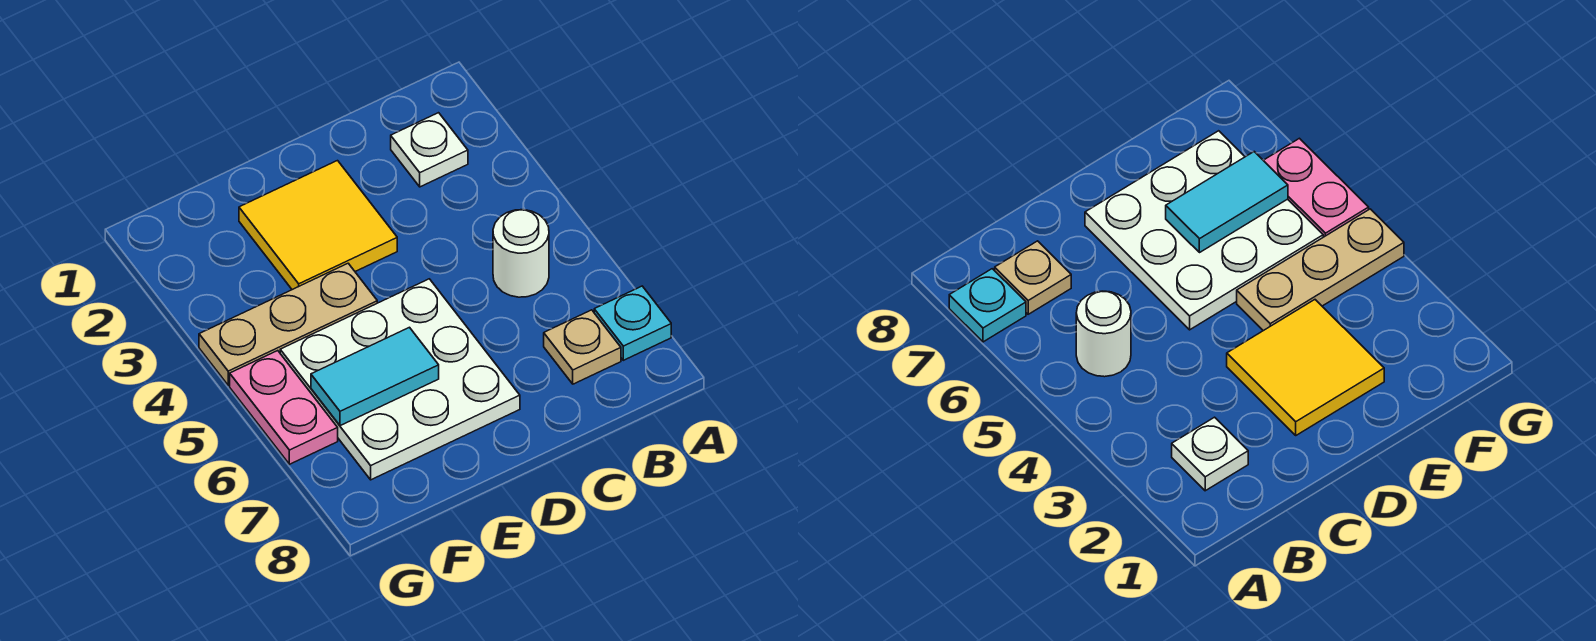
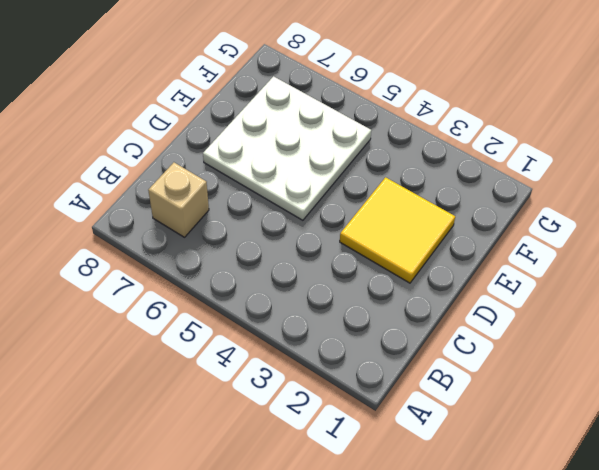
tan brick B7 level 1 -> tan plate B7 level 1
none -> cyan plate A7 level 1
none -> white plate B2 level 1

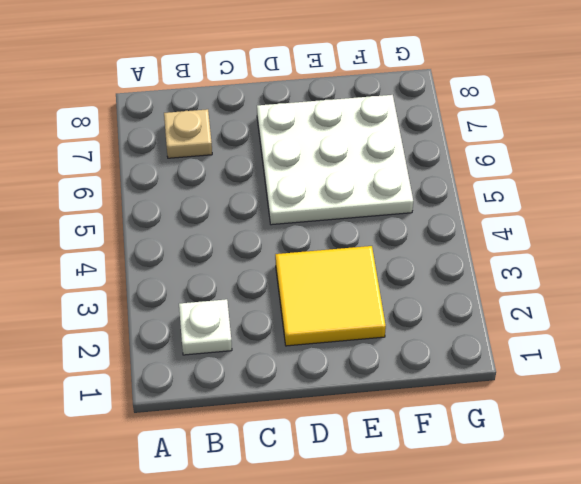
none -> cyan plate A7 level 1
none -> white round brick B5 level 1

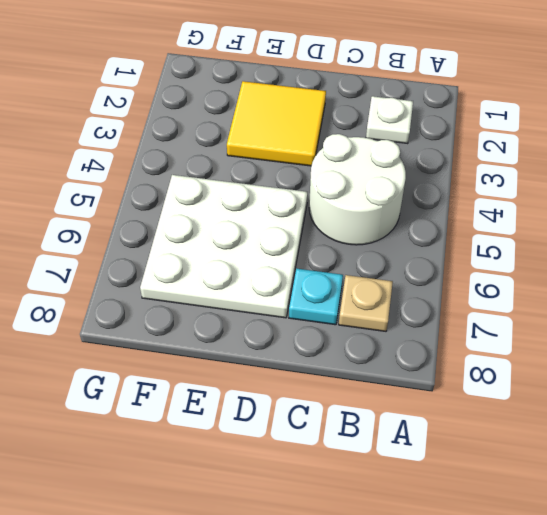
white round brick B4:C5 level 1 -> white round brick B5 level 1
cyan plate C7 level 1 -> cyan plate A7 level 1
none -> tan plate E4:G4 level 1
none -> pink plate G5:G6 level 1

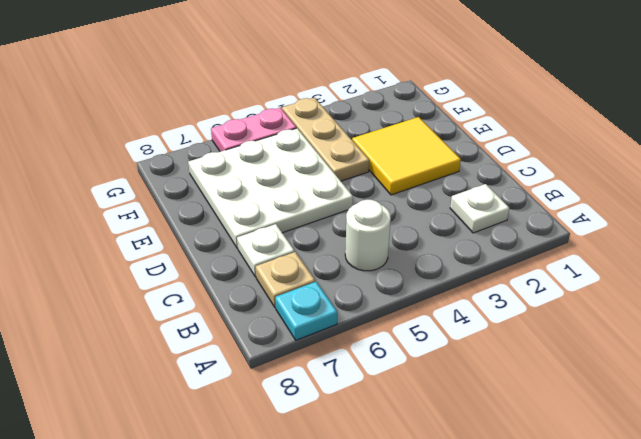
white plate C7 level 1 -> none
none -> cyan tile E6:F6 level 2

